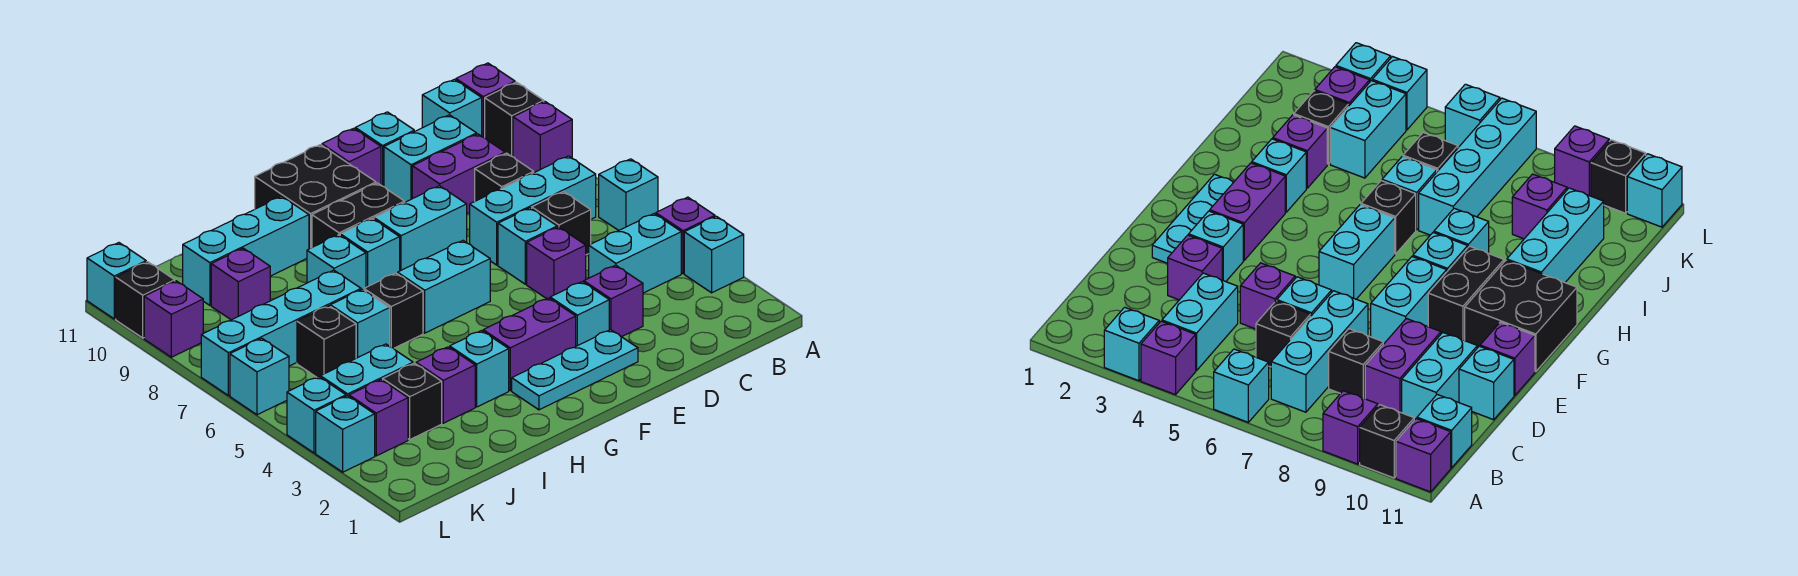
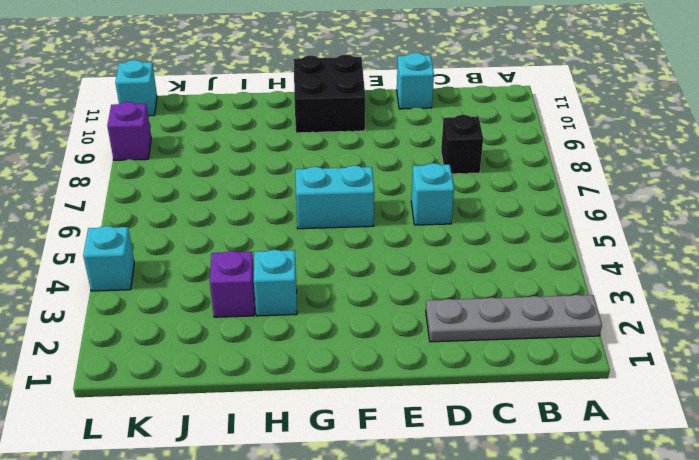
grey plate A2:D2 level 1 -> none
none -> cyan brick A3 level 1
none -> purple brick A4 level 1
none -> cyan brick A6 level 1
none -> purple brick A9 level 1

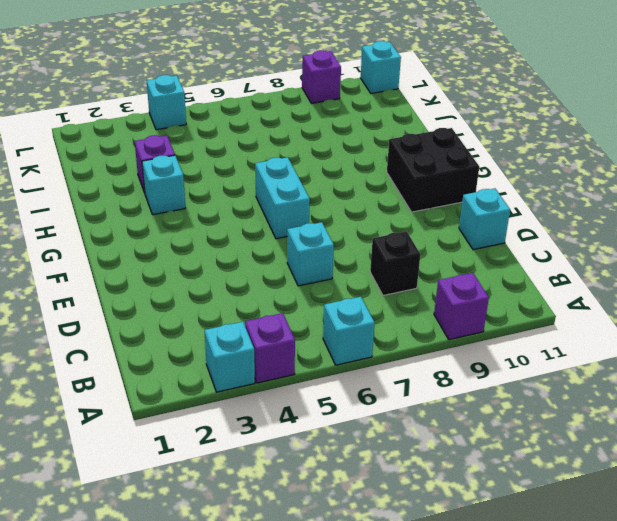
none -> black brick A10 level 1
none -> purple brick A11 level 1
none -> cyan brick B4:C4 level 1
none -> cyan brick B7:D7 level 1

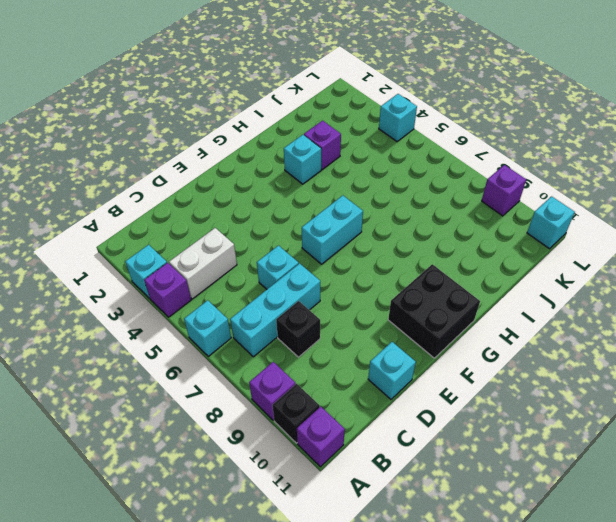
white brick B4:C4 level 1 -> cyan brick B4:C4 level 1
none -> cyan brick B11 level 1
none -> black brick C6 level 1
none -> purple brick C9:D9 level 1
none -> cyan brick C10:D10 level 1

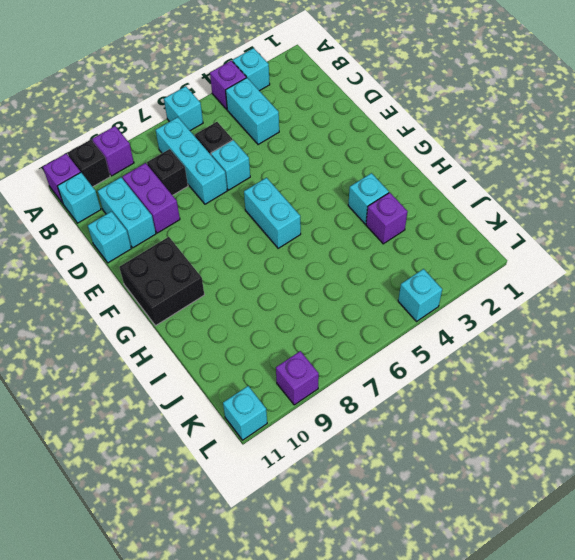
none -> purple brick D3 level 1
none -> purple brick D5 level 1
none -> cyan plate E2:G2 level 1
none -> cyan brick E3 level 1

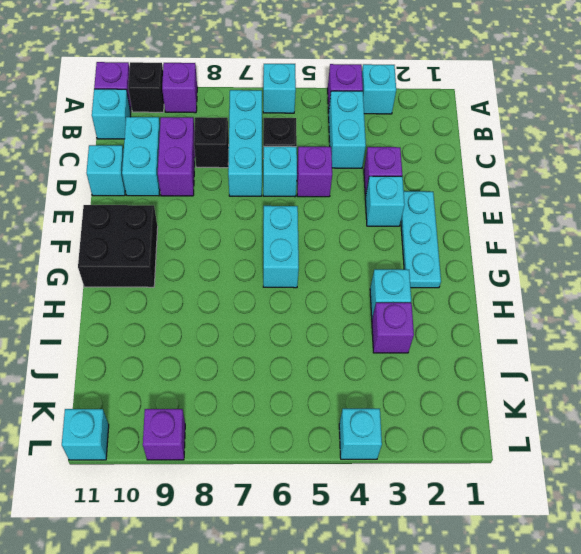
none -> cyan brick E8:F8 level 1
none -> purple brick E11 level 1
none -> purple brick F3:G3 level 1
none -> black brick F9:G9 level 1

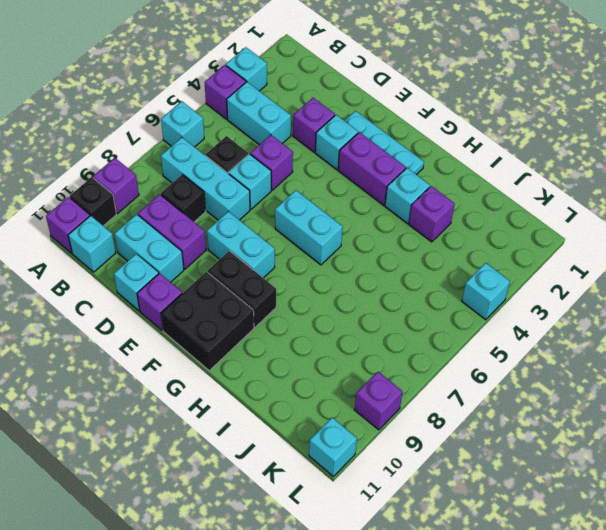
none -> cyan brick G8 level 1
none -> black brick H6 level 1
none -> cyan brick H8 level 1
none -> cyan brick H10:J10 level 1

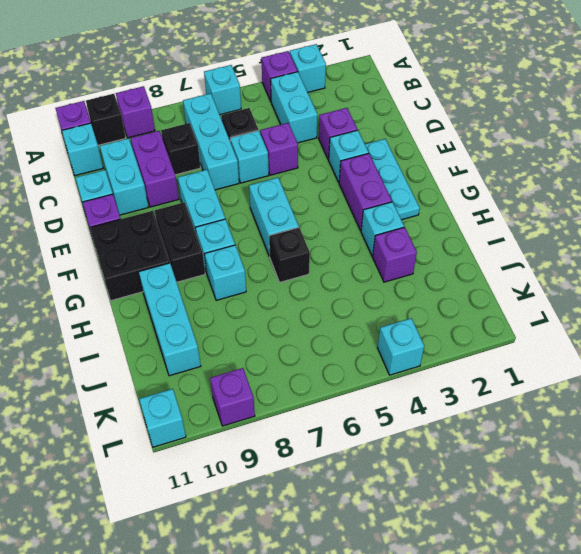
none -> cyan brick I6 level 1
none -> cyan brick I7:L7 level 1
none -> black brick J3 level 1
none -> cyan brick J4:K4 level 1

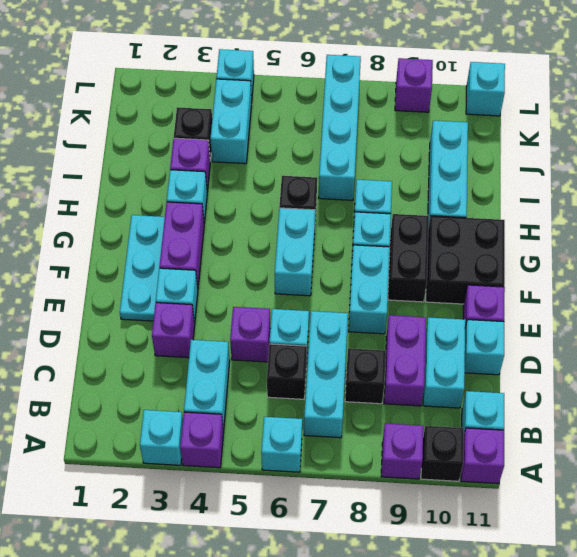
none -> cyan brick I6 level 1
none -> black brick J6 level 1
none -> purple brick J9 level 1
none -> purple brick K3 level 1

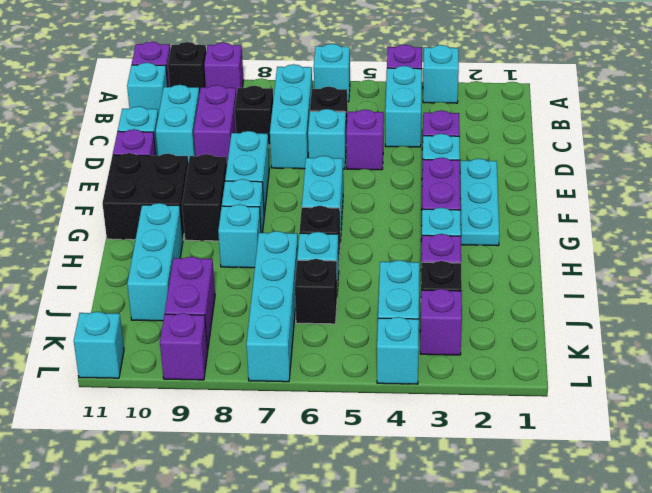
purple brick J9:K9 level 1 -> purple brick J9 level 1
none -> cyan brick L3 level 1
none -> cyan brick L6 level 1
none -> black brick L10 level 1

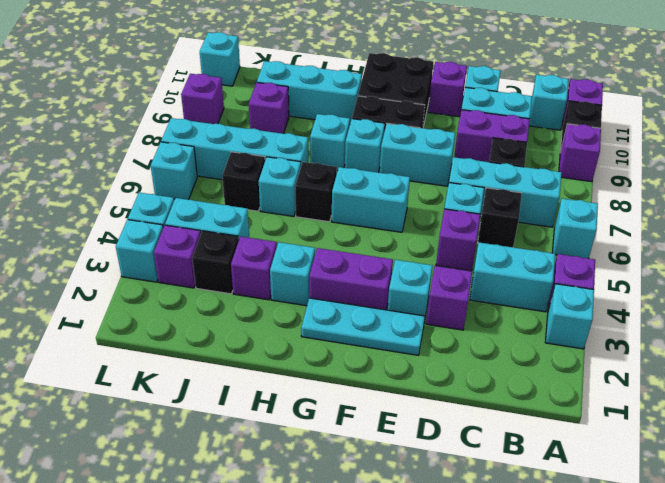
none -> black brick L10 level 1

